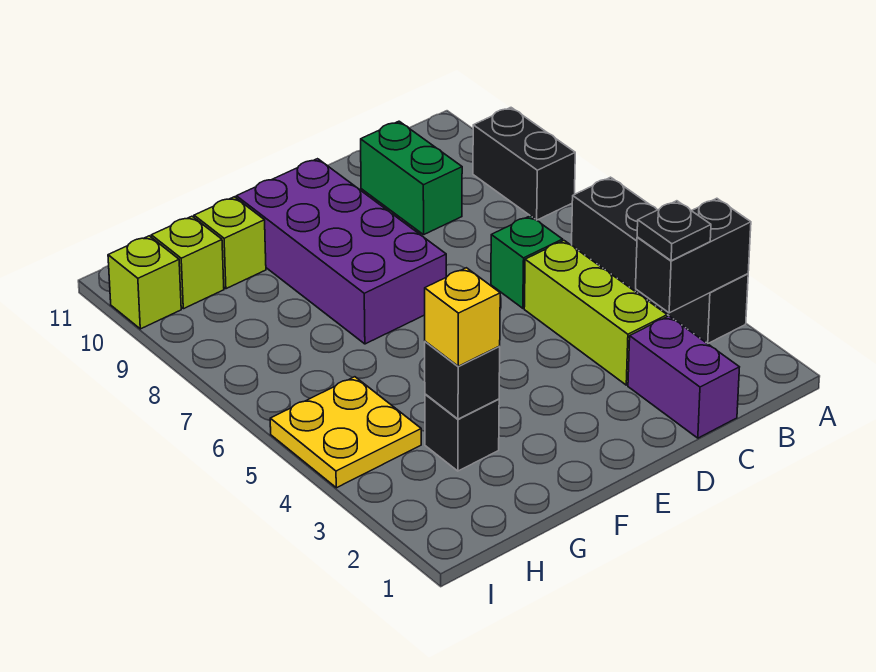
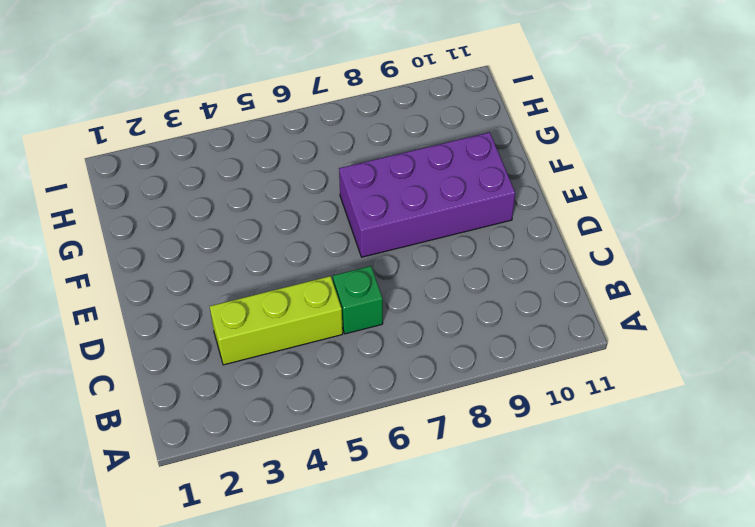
none -> black brick A3:A6 level 1
none -> black brick A8:A9 level 1
none -> purple brick C1:C2 level 1

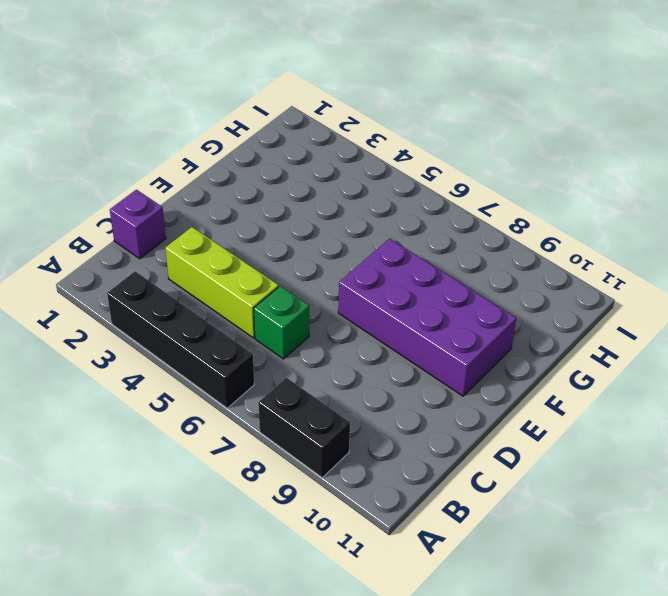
purple brick C1 level 1 -> purple brick C1:C2 level 1
none -> green brick C9:C10 level 1
none -> black brick G3 level 1
none -> lime brick G10 level 1

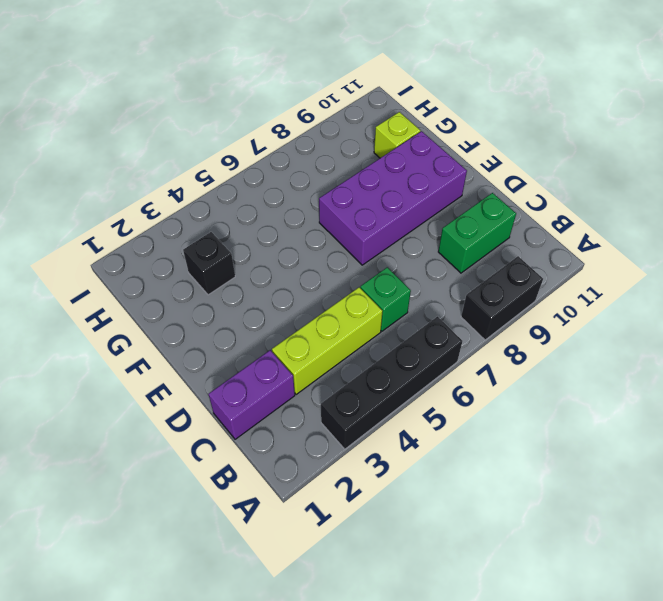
none -> yellow plate H4:I5 level 1
none -> lime brick H10 level 1
none -> lime brick I10 level 1

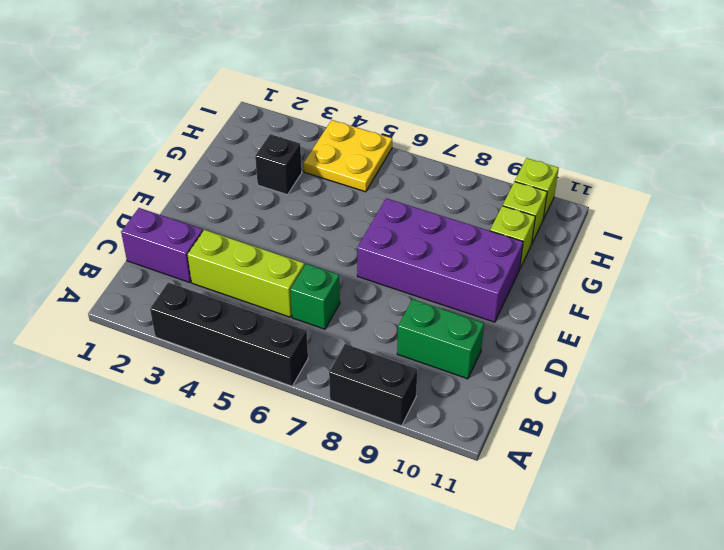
none -> black brick A3:B3 level 2
none -> black brick G3 level 2
none -> black plate B3 level 3

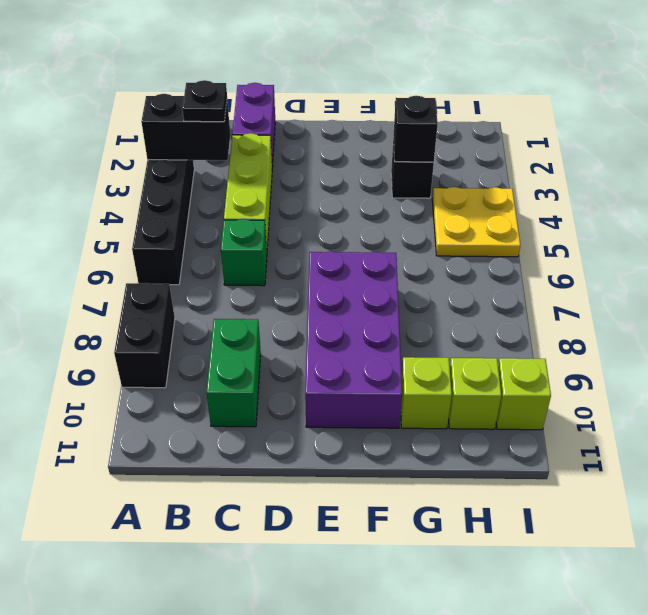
none -> yellow brick G3 level 3

